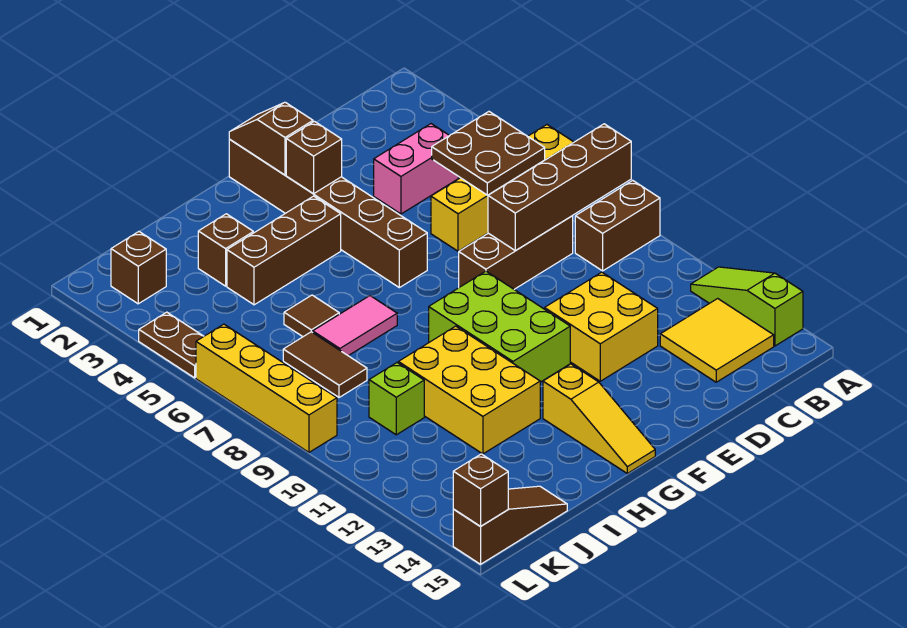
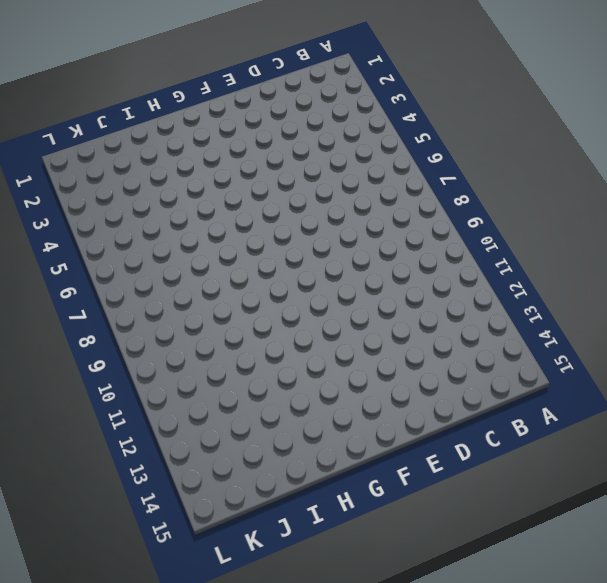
none -> yellow brick A6:D6 level 1
none -> brown brick A9:B9 level 1
none -> lime slope A12:A14 level 1 top 14

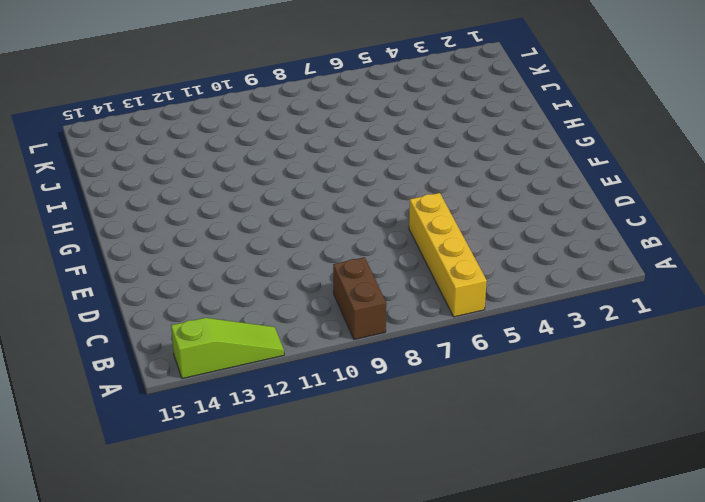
none -> yellow tile B13:C14 level 1
none -> pink brick C4:D4 level 1
none -> brown brick C8:E8 level 1

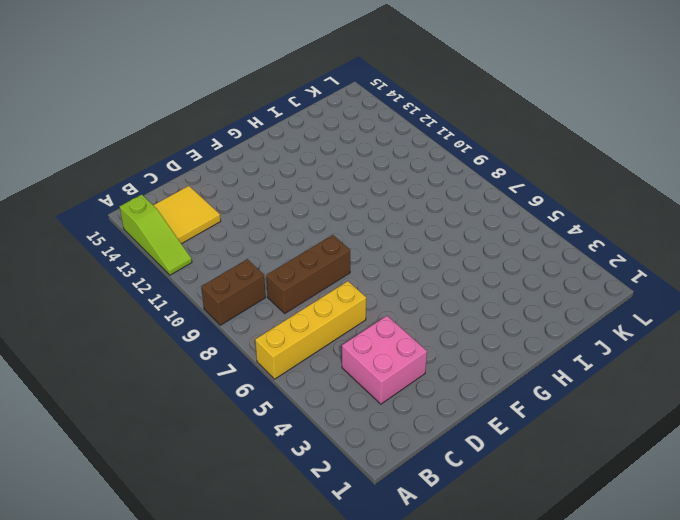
pink brick C3:D4 level 1 -> pink brick C4:D4 level 1
none -> yellow brick D11:E12 level 1
none -> brown brick F1:F6 level 1
none -> lime brick F9:G11 level 1

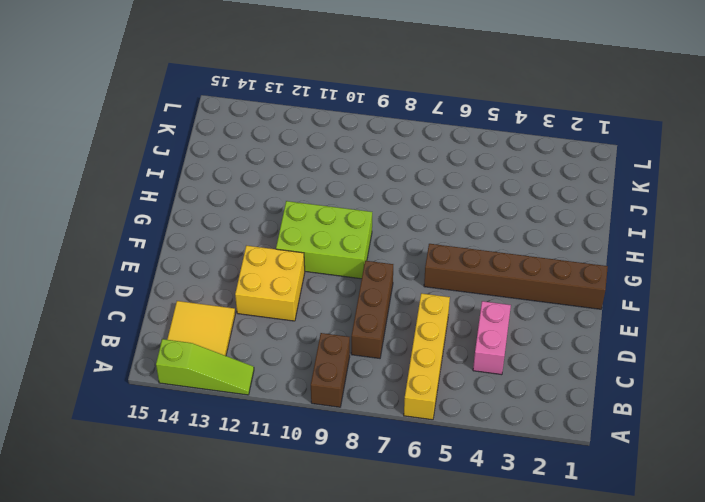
none -> brown brick G4:I4 level 1
none -> yellow slope G13:G15 level 1 top 13
none -> pink tile H7:I7 level 1

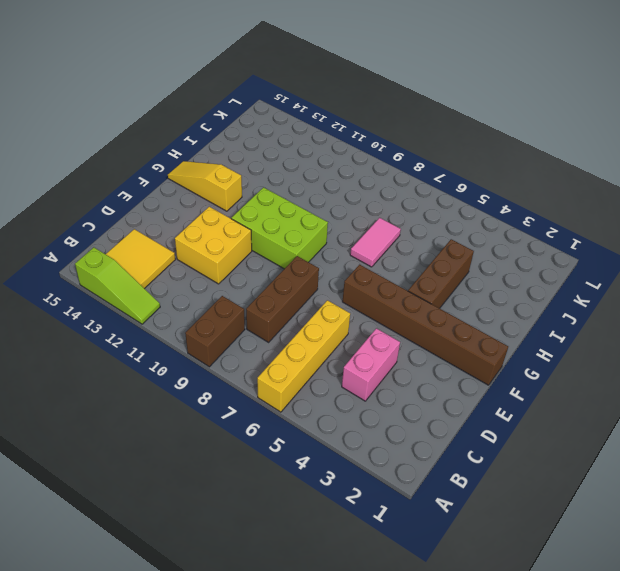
none -> yellow brick H10:I12 level 1
none -> brown brick I3 level 1
none -> brown tile I6 level 1

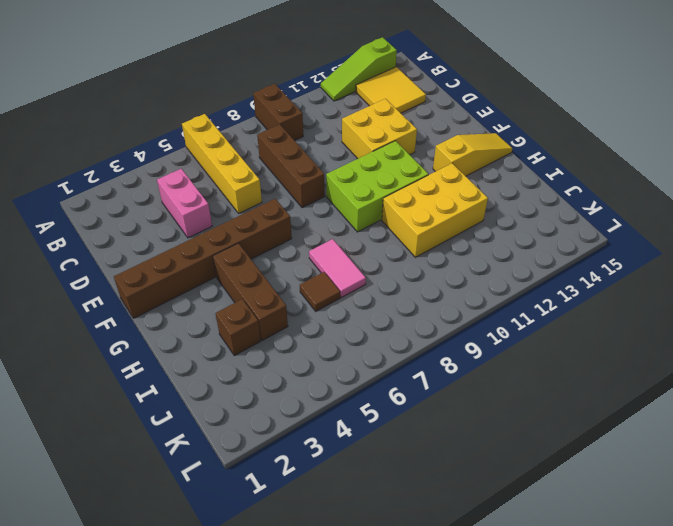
none -> brown tile J7:J8 level 1
none -> lime brick J10 level 1
none -> brown slope J15:L15 level 1 top L

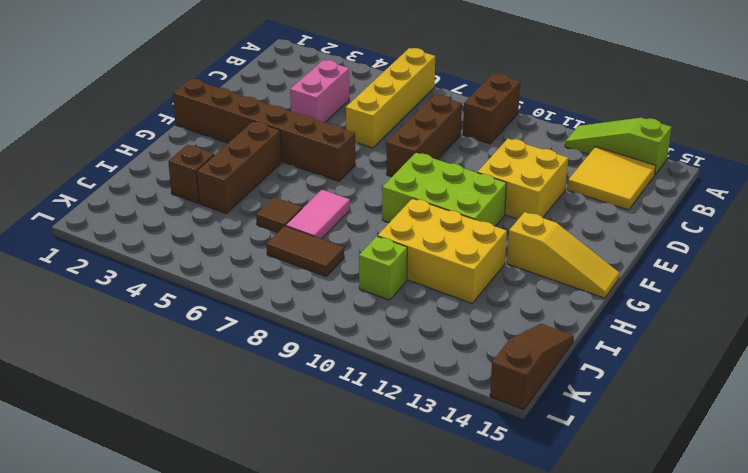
none -> brown brick K2 level 1
none -> brown plate L4:L5 level 1
none -> yellow brick L6:L9 level 1

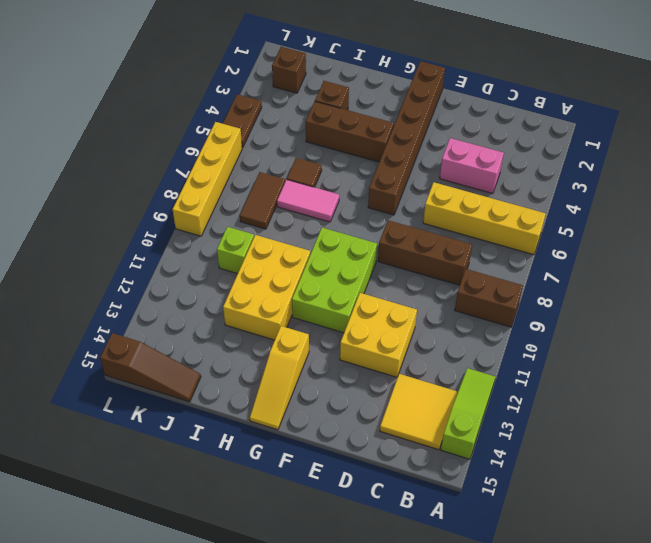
none -> brown brick A8:D8 level 2
none -> brown plate B5:C6 level 2
none -> brown slope F1:F2 level 2 top 2

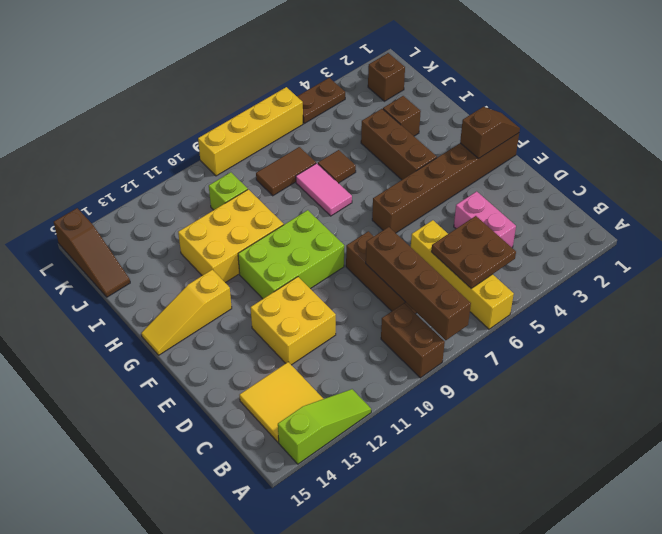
none -> brown brick F3 level 2
none -> brown brick L15 level 2

